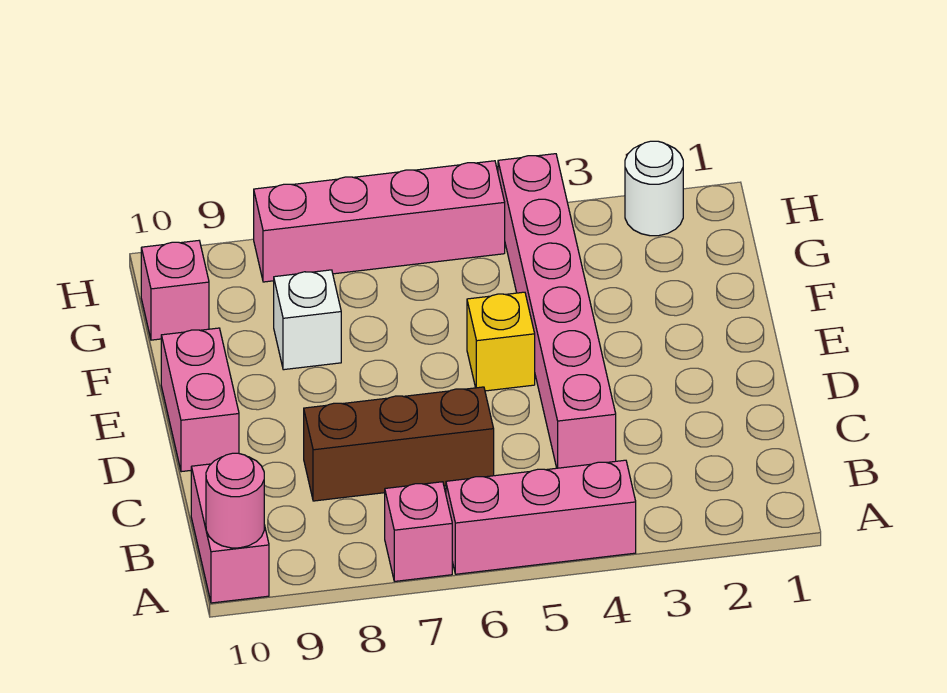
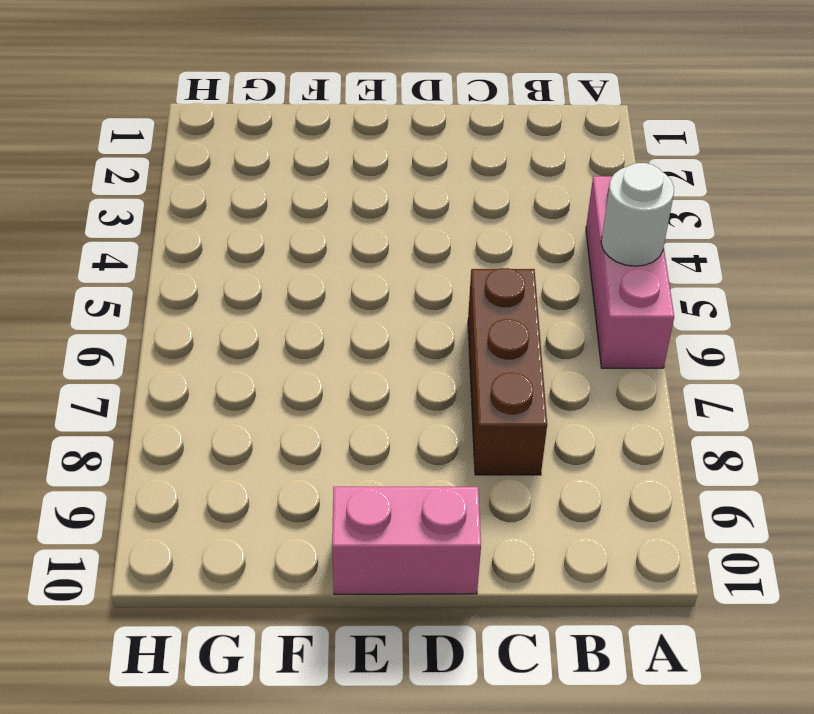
white round brick A5 level 2 -> white round brick H2 level 1
none -> pink brick A7 level 1
none -> pink brick A10:B10 level 1
none -> pink brick C4:H4 level 1

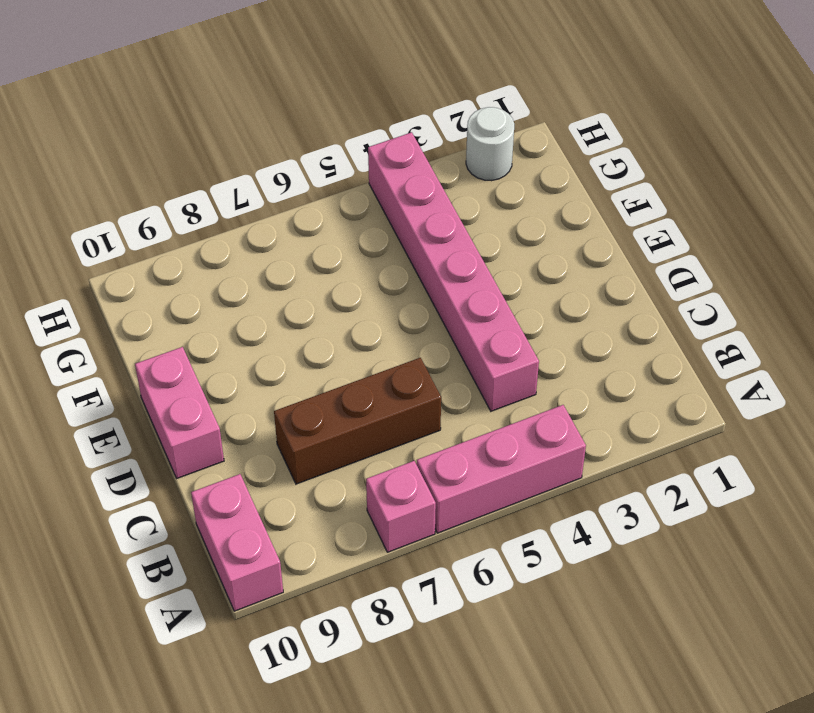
none -> yellow brick E5 level 1
none -> white brick F8 level 1
none -> pink brick G10 level 1

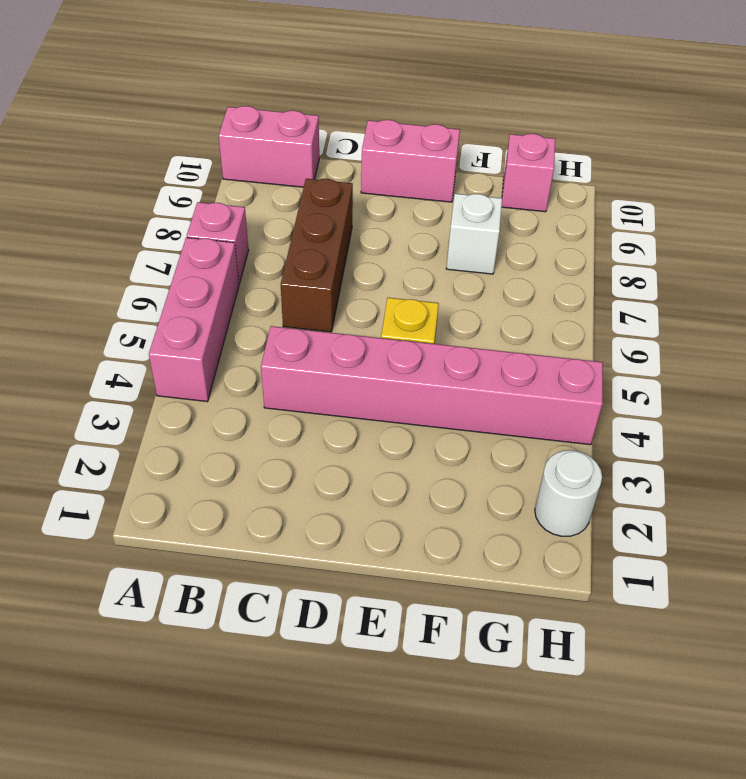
none -> pink brick H5:H8 level 1
none -> pink round brick A10 level 2

